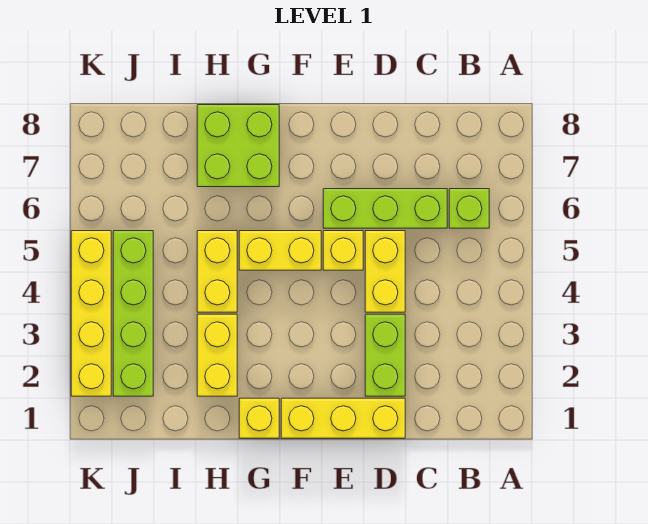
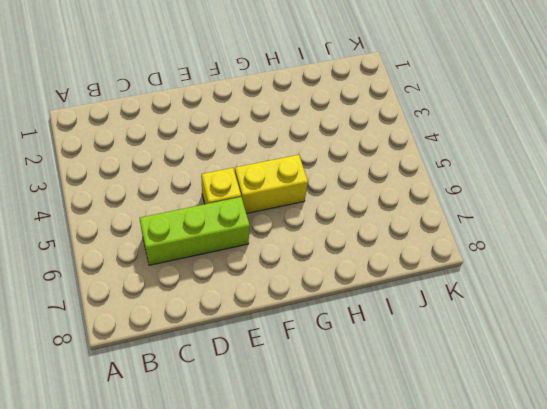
none -> lime brick B6 level 1
none -> yellow brick D1:F1 level 1
none -> lime brick D2:D3 level 1

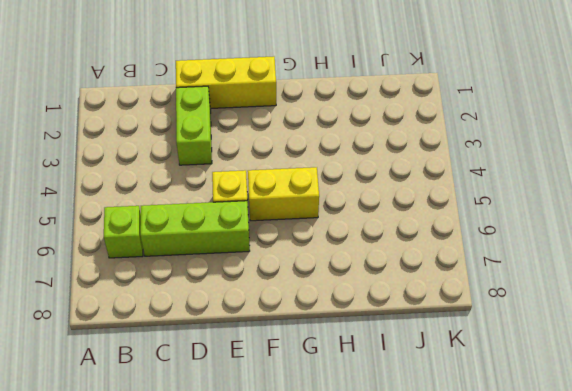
none -> yellow brick D4:D5 level 1
none -> yellow brick G1 level 1
none -> lime brick G7:H8 level 1

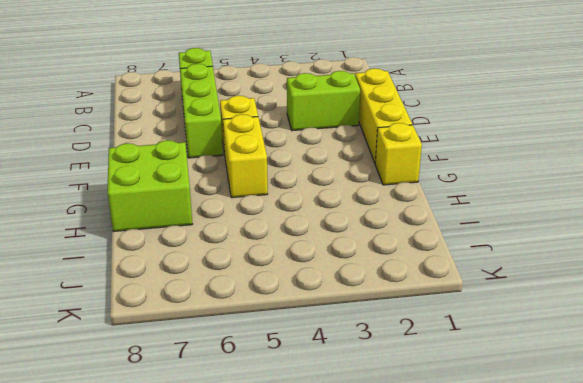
none -> yellow brick D4:D5 level 1
none -> yellow brick H2:H3 level 1
none -> yellow brick H4:H5 level 1

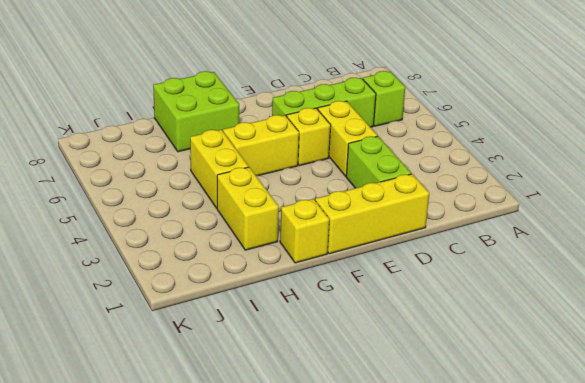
none -> lime brick J2:J5 level 1
none -> yellow brick K2:K5 level 1

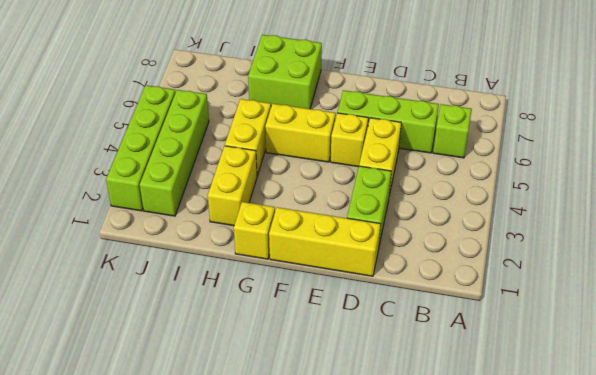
lime brick K2:K5 level 1 -> yellow brick K2:K5 level 1

